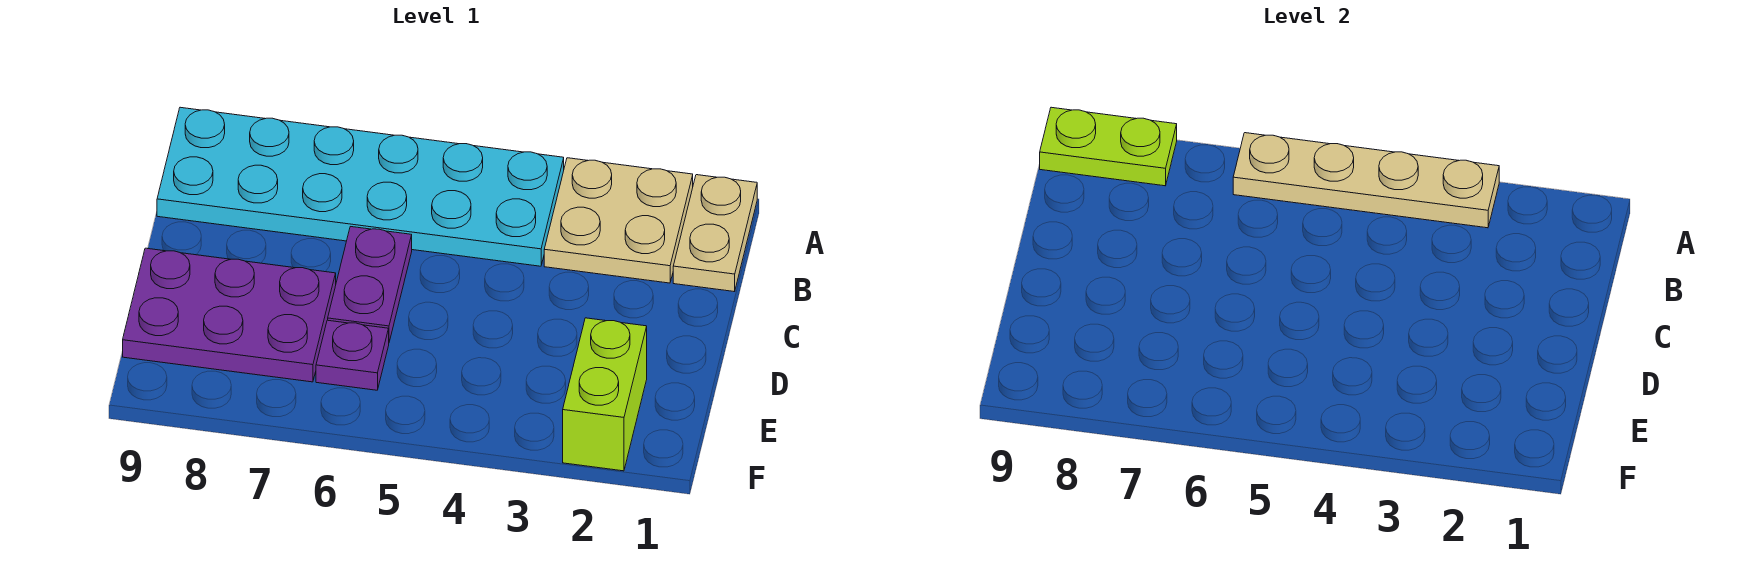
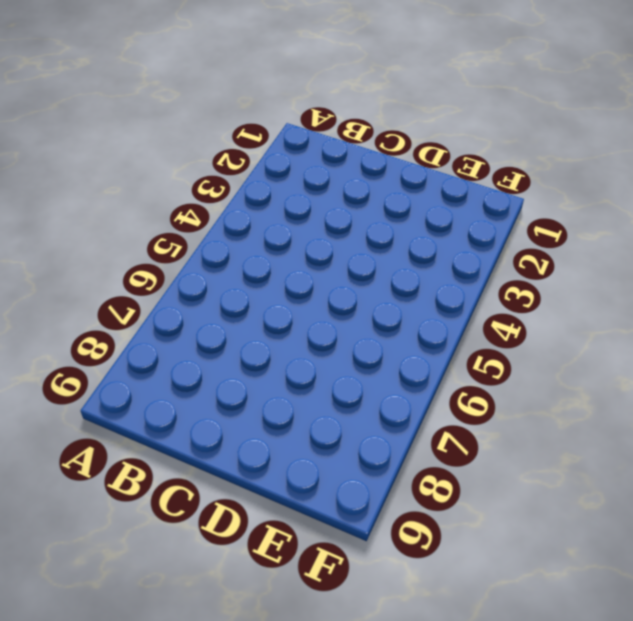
none -> tan plate A1:B1 level 1
none -> tan plate A2:B3 level 1

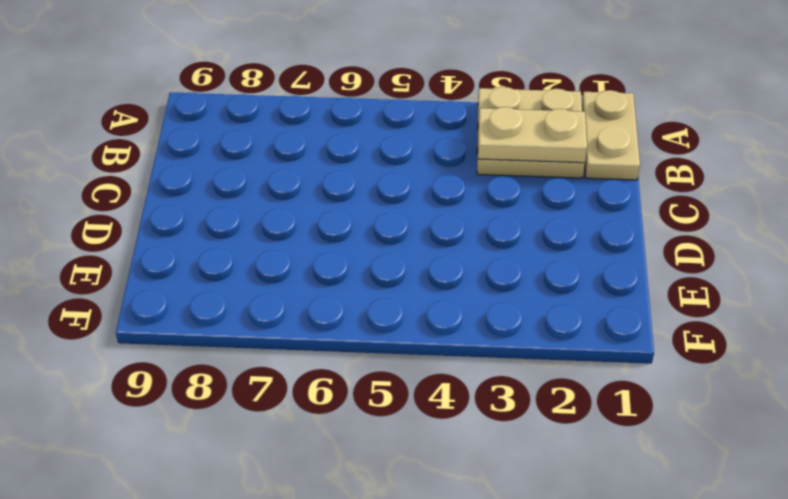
tan plate B2:B3 level 2 -> none
none -> cyan plate A4:B9 level 1
none -> purple plate C6:D6 level 1

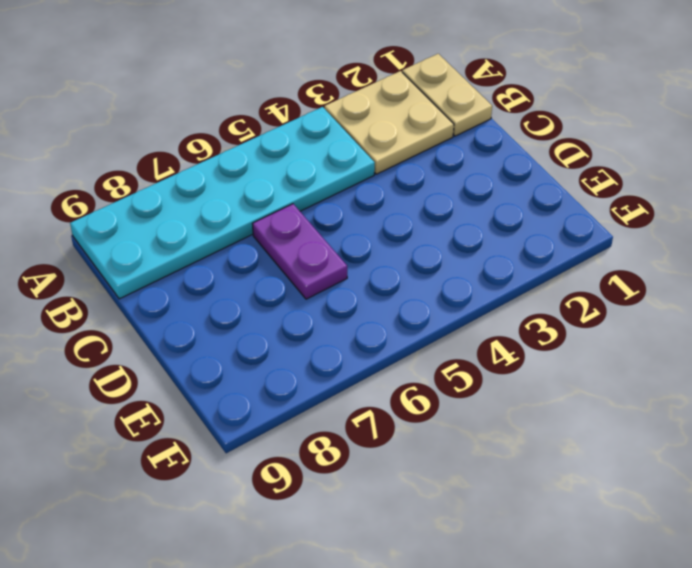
none -> purple plate D7:E9 level 1
none -> lime brick E2:F2 level 1

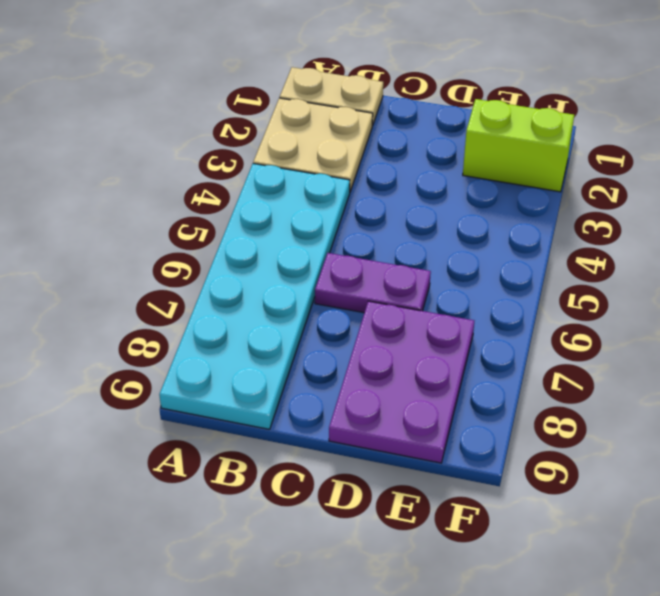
none -> purple plate E6 level 1
none -> tan plate A3:A6 level 2

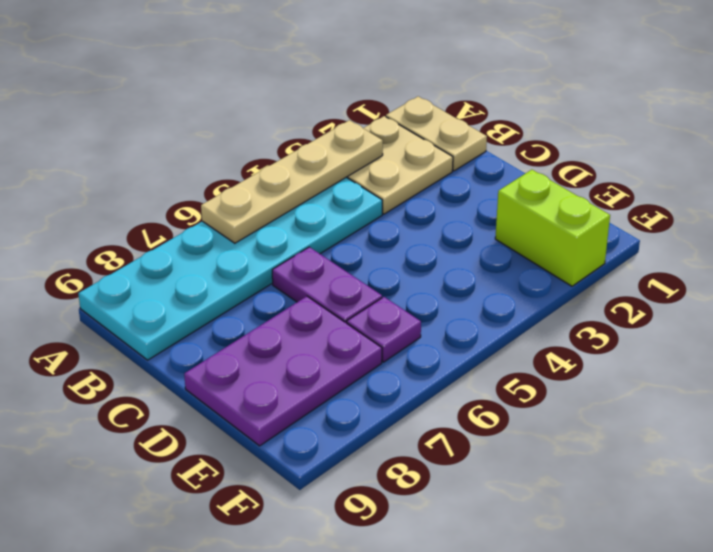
none -> lime plate A8:A9 level 2

